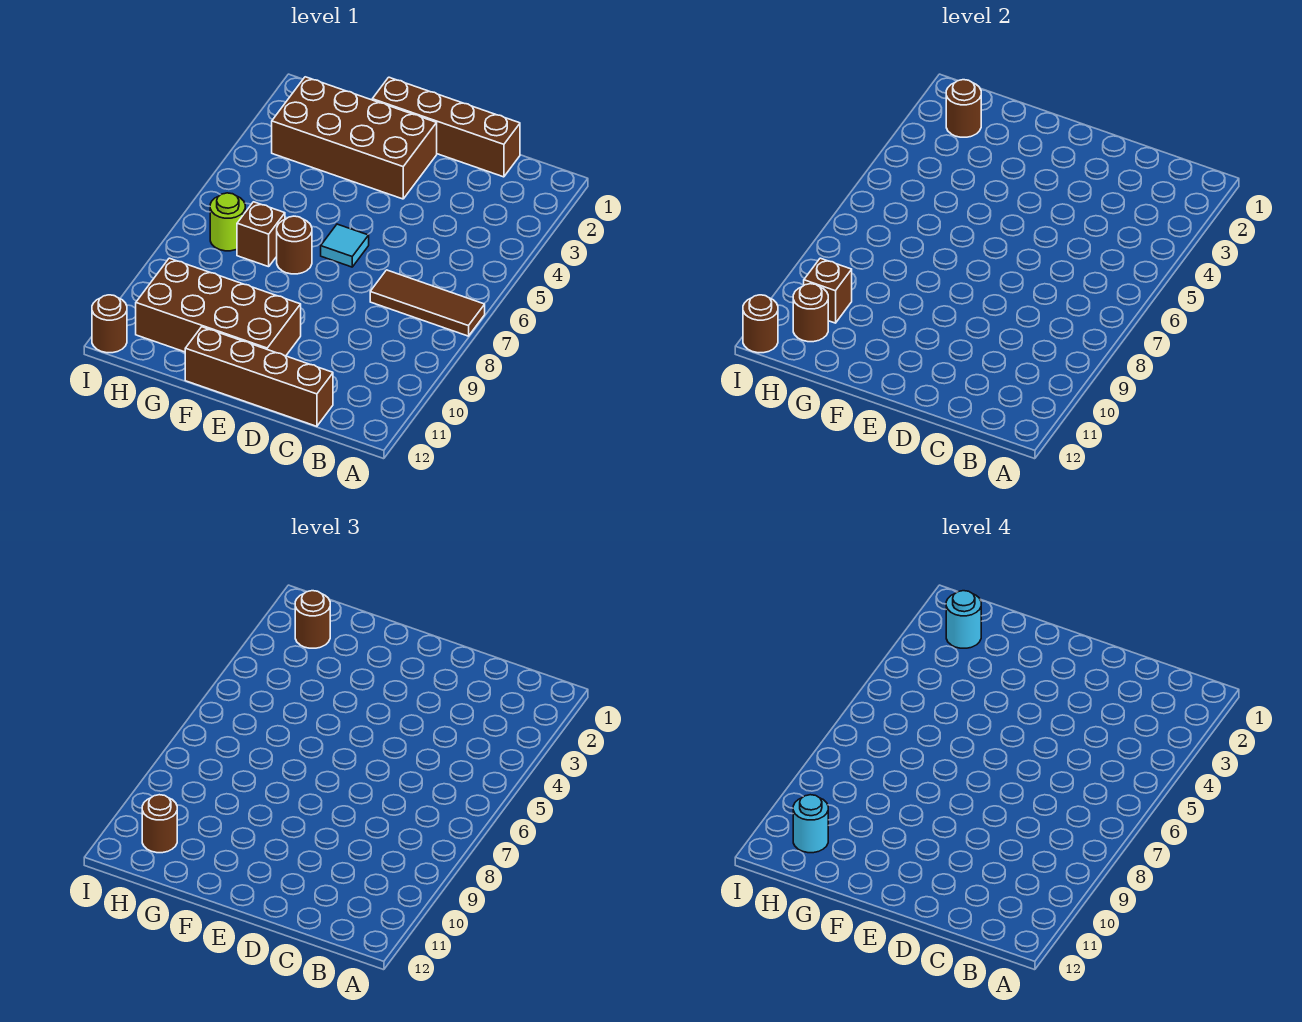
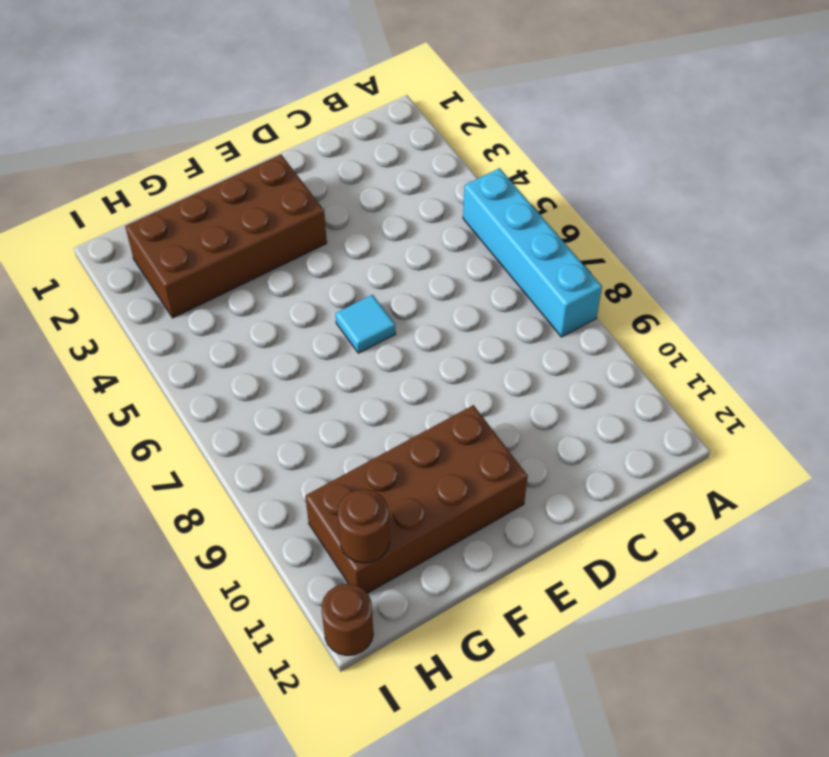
cyan brick A5:A8 level 1 -> brown tile A7:C7 level 1
none -> brown brick C1:F1 level 1
none -> brown brick C12:F12 level 1
none -> brown round brick F7 level 1

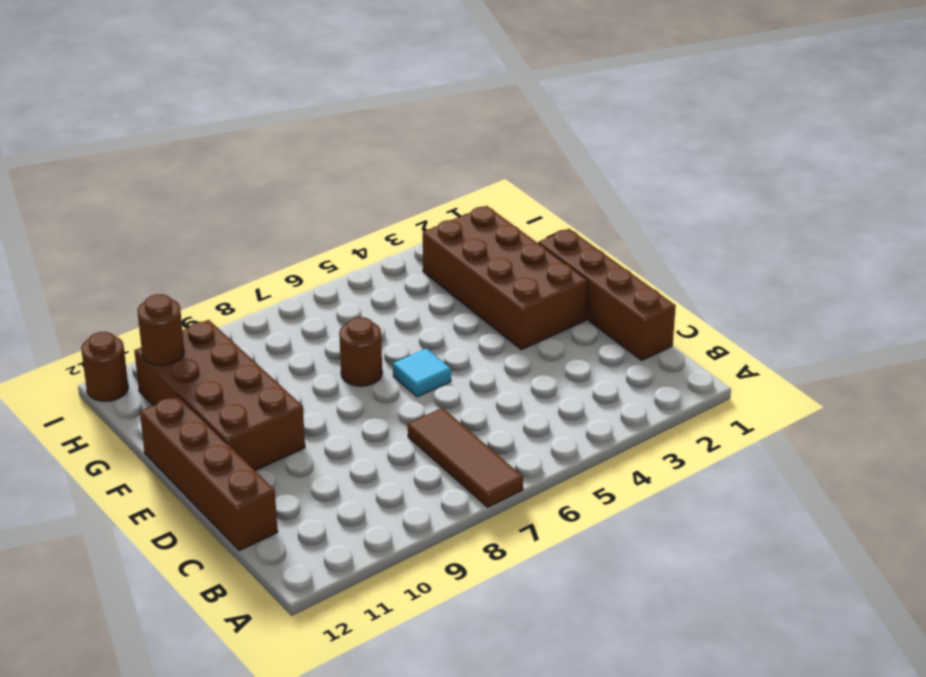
none -> brown brick G7 level 1
none -> lime round brick H7 level 1
none -> brown round brick H2 level 2

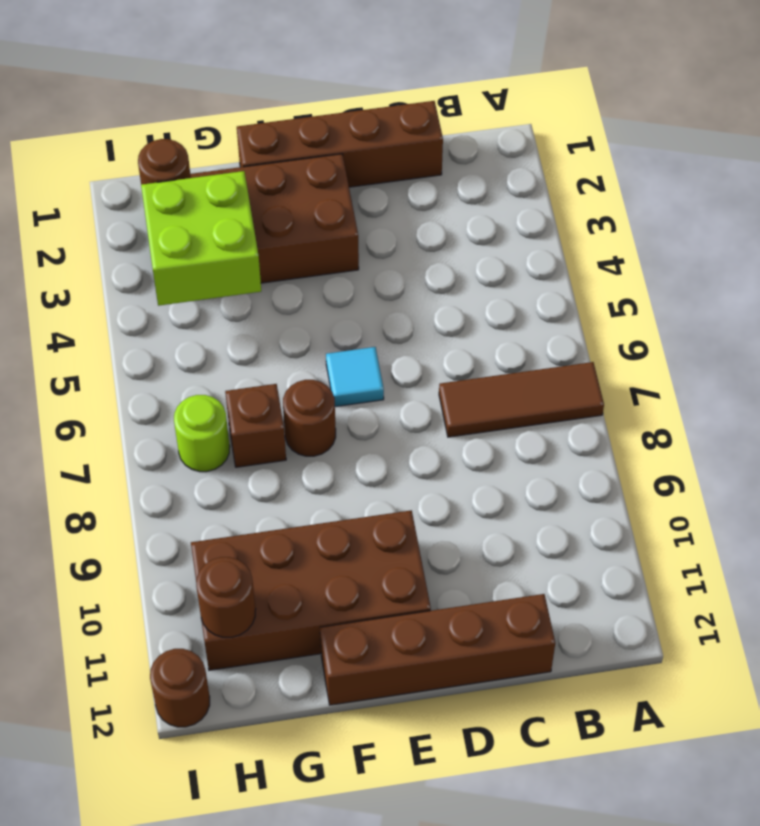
lime brick G3:H4 level 2 -> none
none -> brown brick H10 level 2
none -> brown round brick I12 level 2
none -> brown round brick H2 level 3

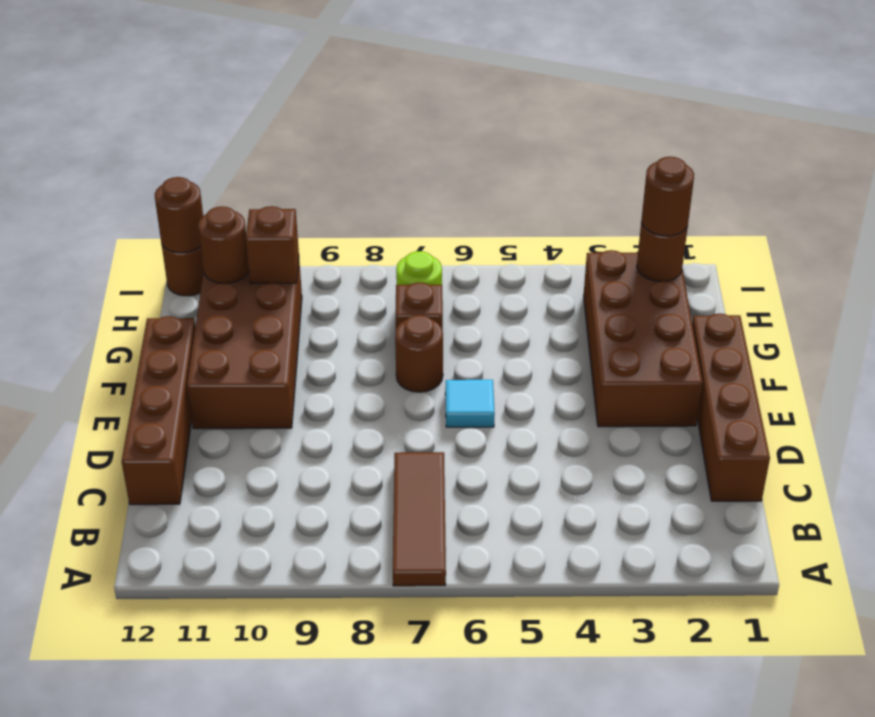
none -> brown round brick H11 level 3
none -> cyan round brick H2 level 4
none -> cyan round brick H11 level 4

